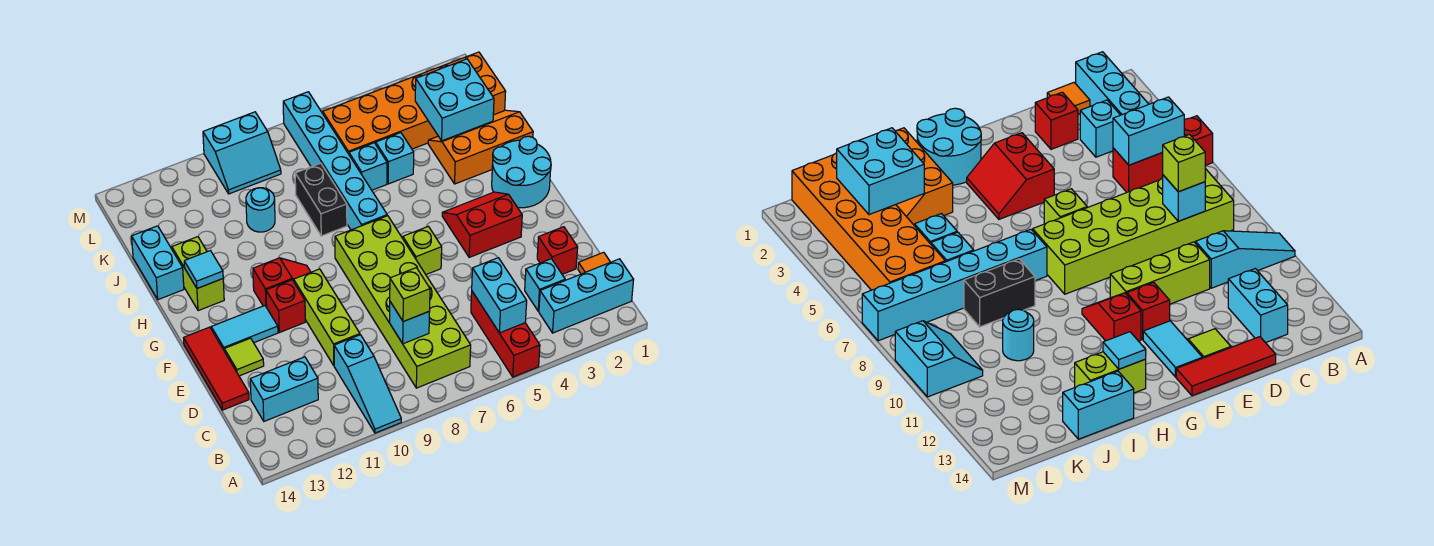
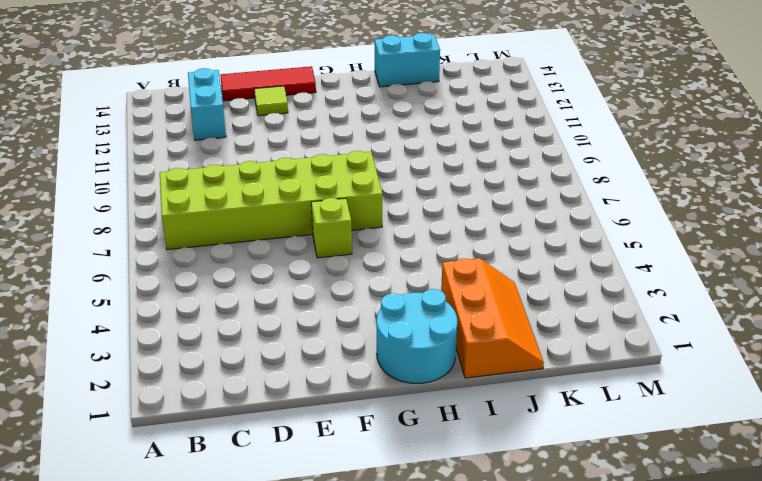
none -> red brick A5:C5 level 1
none -> cyan slope A10:C10 level 1 top C
none -> cyan brick B1:B3 level 1
none -> orange tile C1 level 1

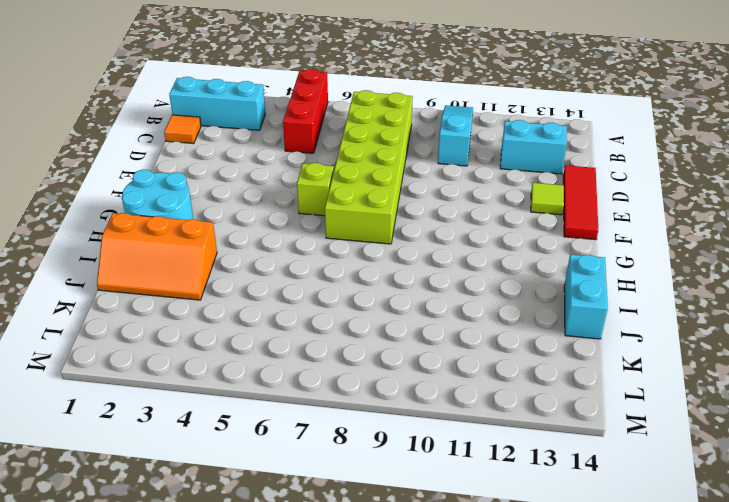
none -> cyan brick C3 level 1
none -> red brick D2 level 1
none -> lime brick D10:F10 level 1
none -> red slope F3:G4 level 1 top F

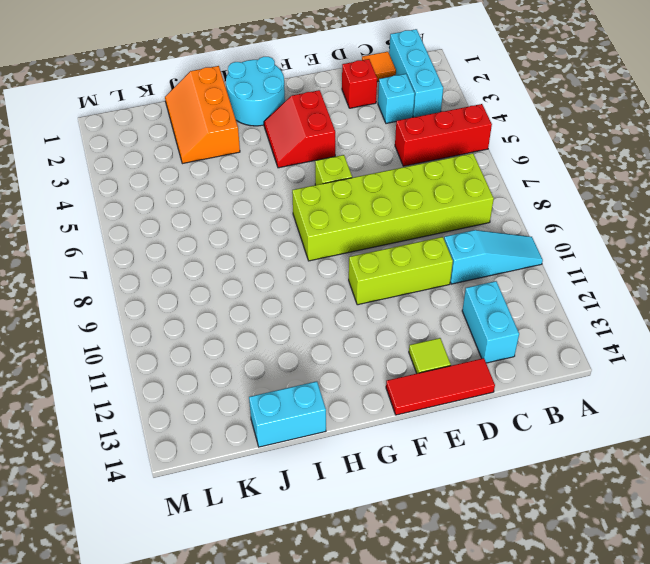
none -> red brick F11 level 1
none -> cyan tile F12:F13 level 1
none -> red slope G10:G11 level 1 top 11
none -> cyan brick H7:M7 level 1

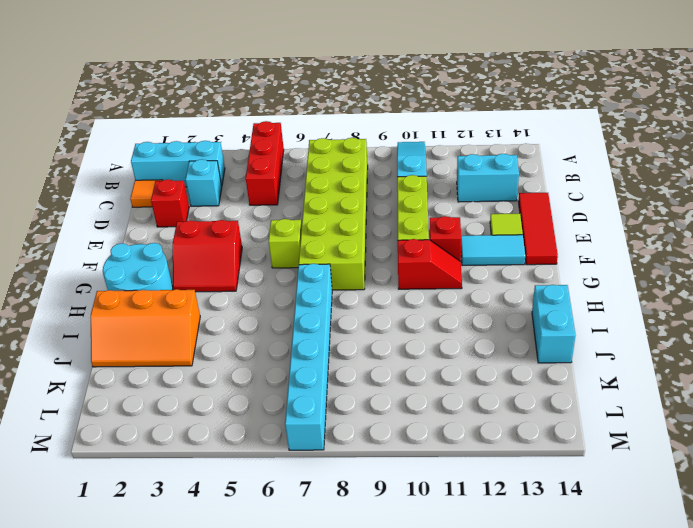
red slope G10:G11 level 1 top 10 -> red slope G10:G11 level 1 top 11
none -> lime brick H13:I13 level 1
none -> black brick I8:J8 level 1
none -> cyan brick J5 level 1
none -> cyan brick J6 level 1

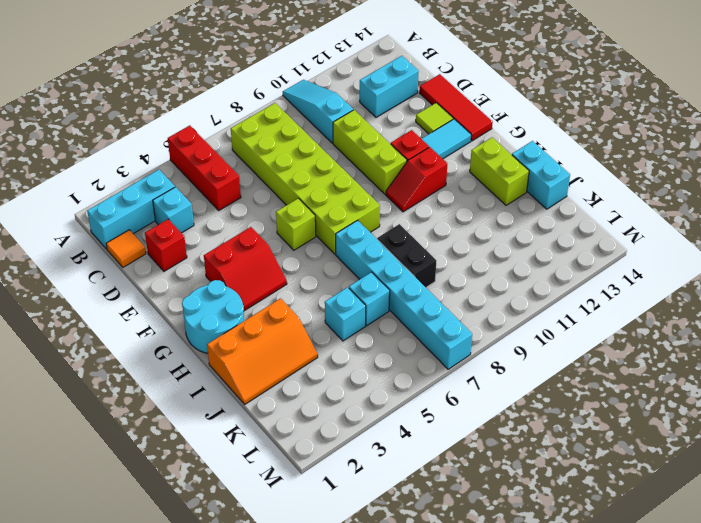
none -> cyan round brick J10 level 1
none -> orange brick K1:L6 level 1
none -> cyan slope L9:M10 level 1 top M
none -> cyan brick B5:C5 level 2

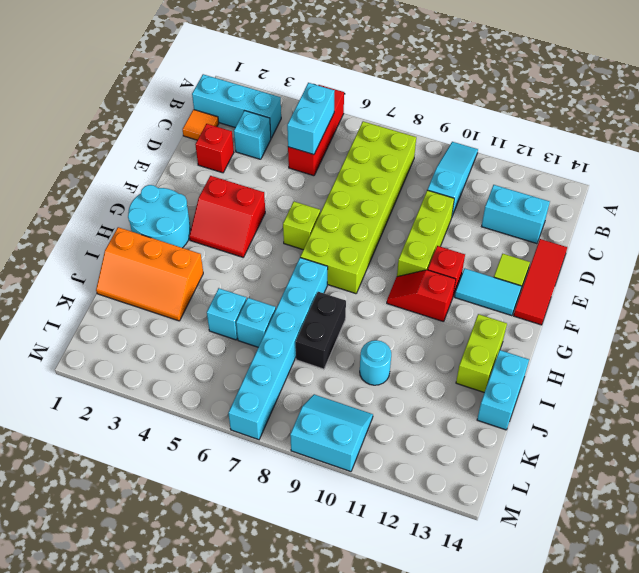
none -> orange brick K1:L6 level 1
none -> cyan brick C8 level 2
none -> cyan tile H13 level 2
none -> cyan brick J2:K3 level 2

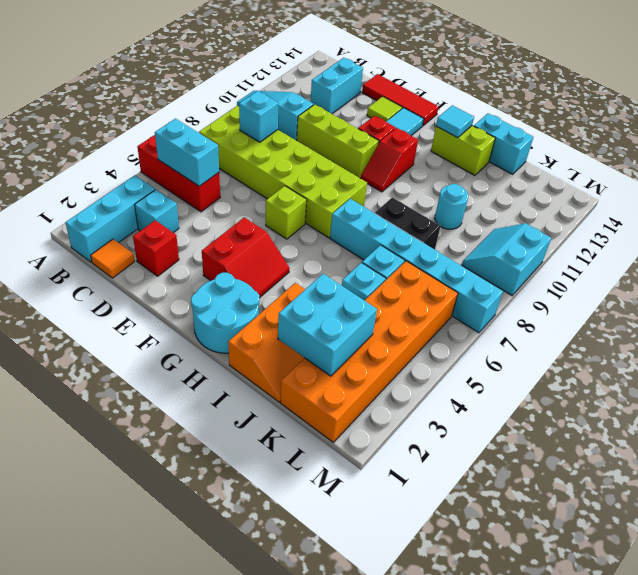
none -> lime brick C8 level 3

